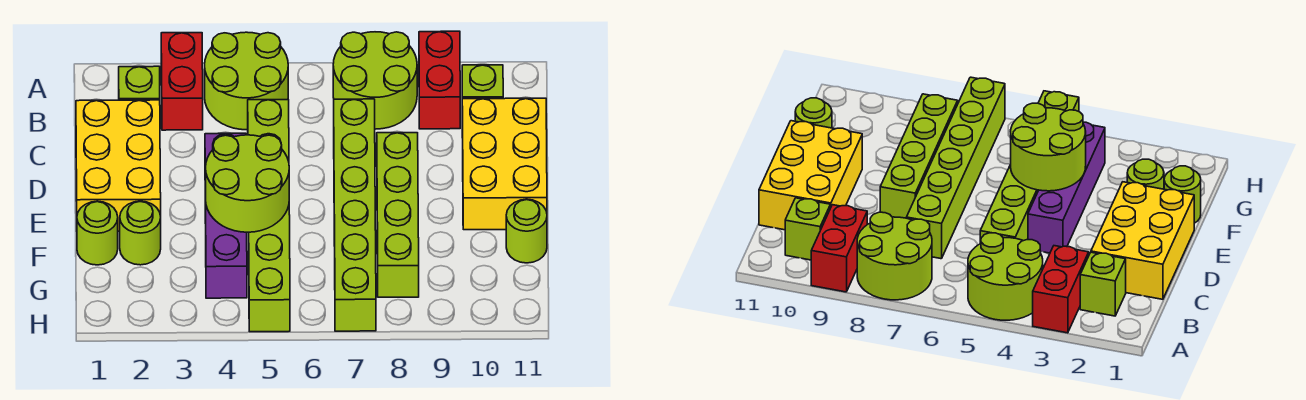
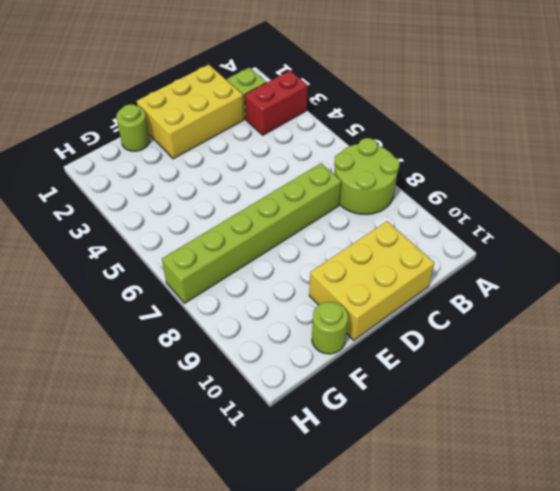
none -> lime round brick A4:B5 level 1
none -> red brick A9:B9 level 1
none -> lime brick B10 level 1

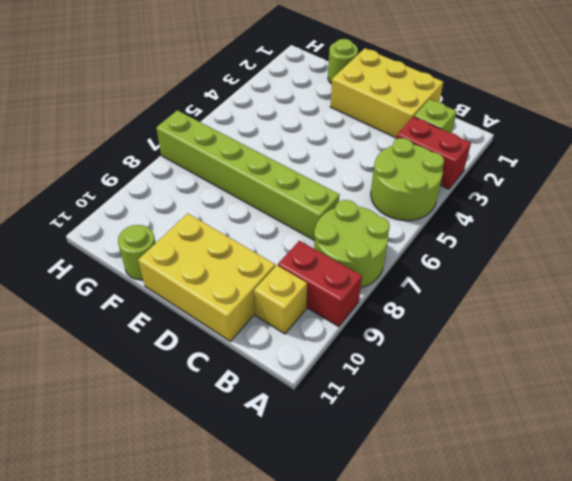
yellow brick B10 level 1 -> lime brick B10 level 1
none -> lime brick C5:H5 level 1
none -> purple brick D4:G4 level 1
none -> lime brick D8:G8 level 1

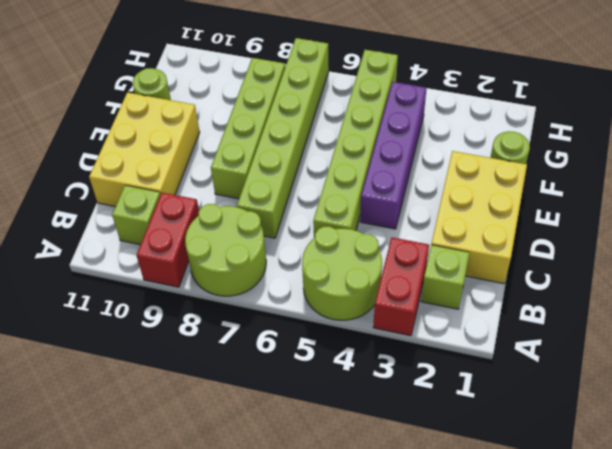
none -> lime round brick F2 level 1
none -> lime round brick E4:F5 level 2

